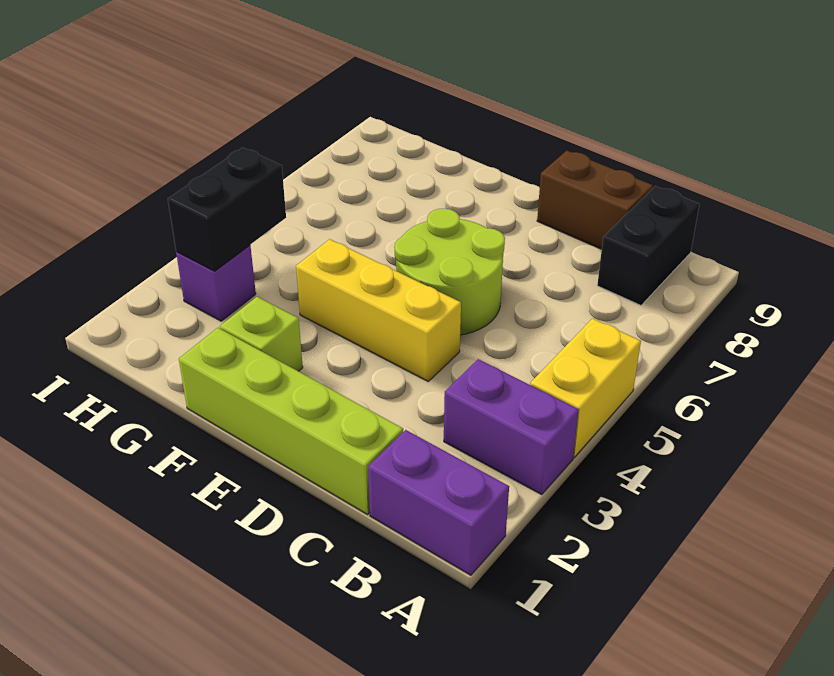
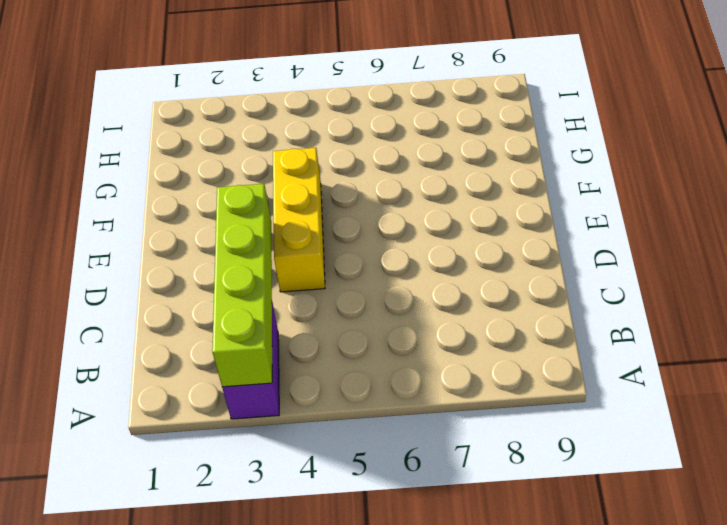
lime brick A3:D3 level 2 -> lime brick C1:F1 level 1
none -> purple brick A1:B1 level 1
none -> yellow brick A4:A5 level 1

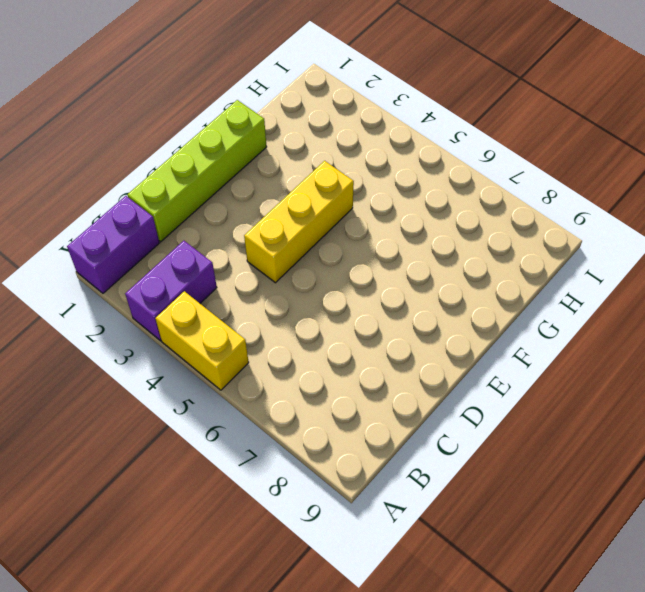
none -> black brick B8:B9 level 1
none -> brown brick C9:D9 level 1

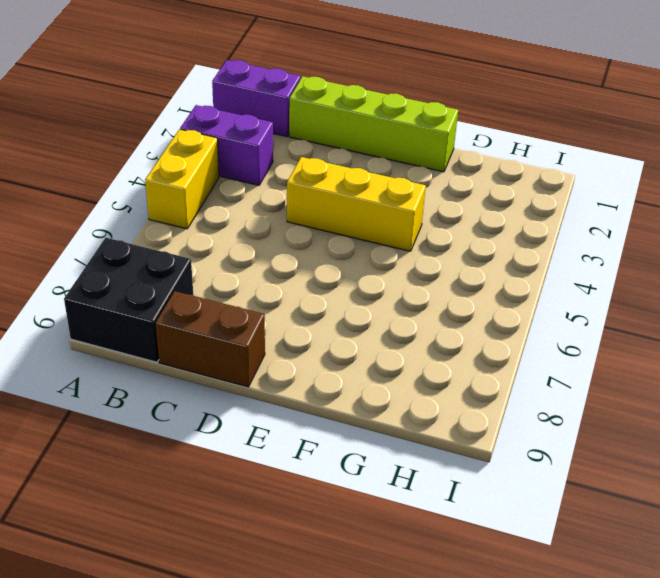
black brick A8:B9 level 1 -> black brick B8:B9 level 1
none -> lime round brick D5:E6 level 1
none -> lime brick F2 level 1

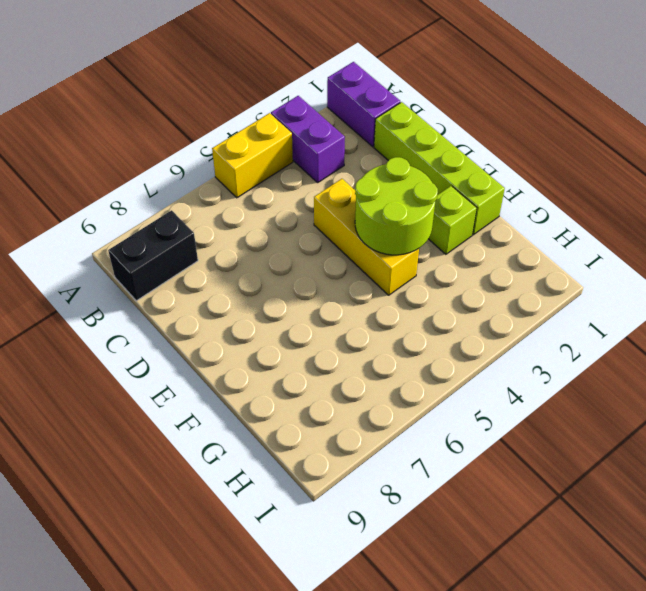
lime round brick E3:F4 level 2 -> lime round brick D5:E6 level 1
none -> brown brick C9:D9 level 1
none -> purple brick H3 level 1

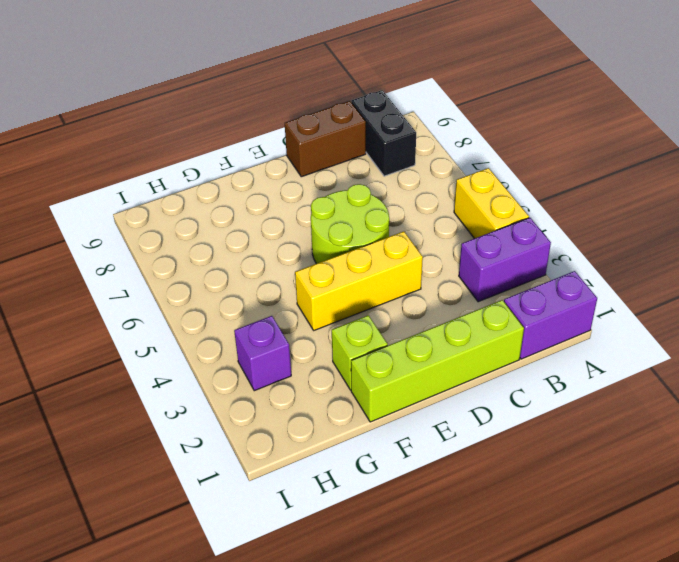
none -> black brick H3:H4 level 2

